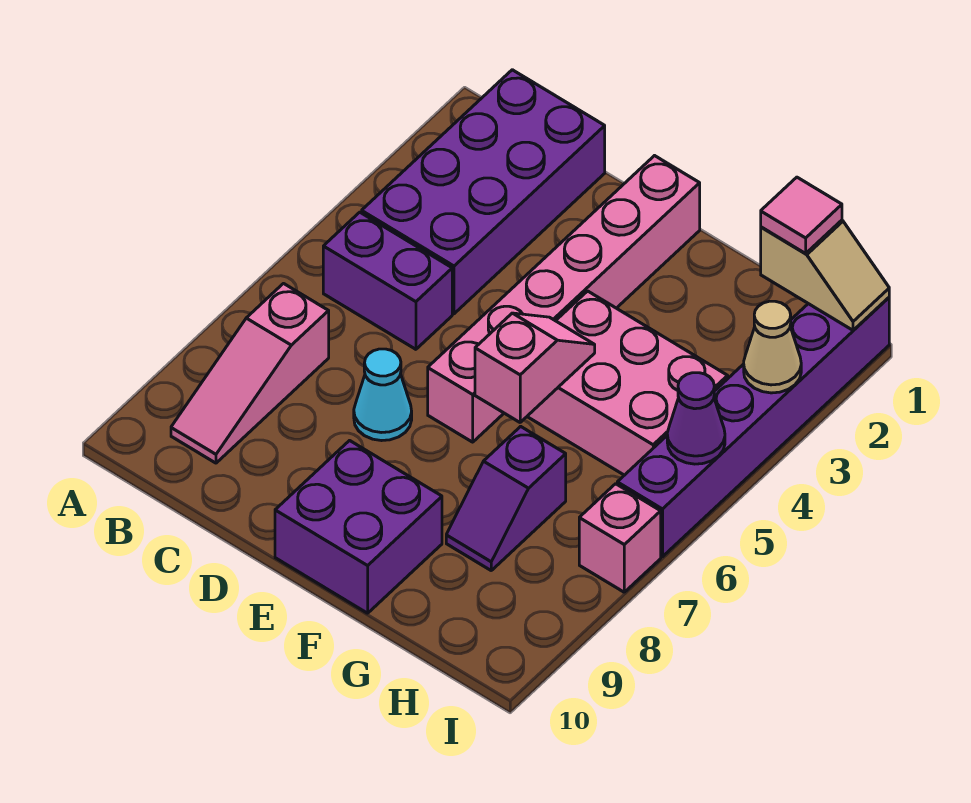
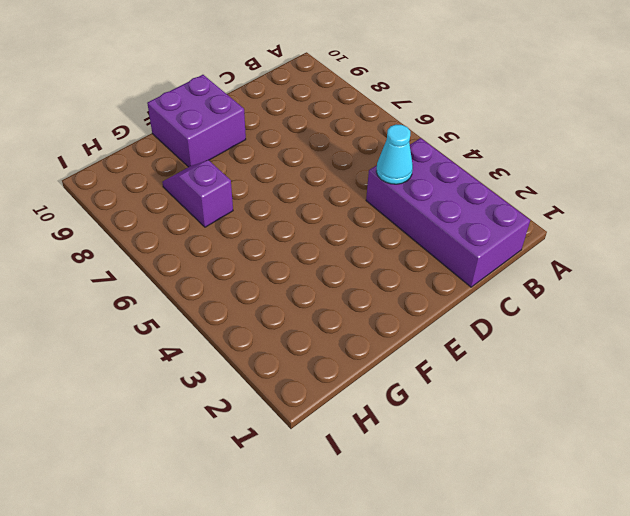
cyan cone C4 level 2 -> cyan cone D7 level 1
none -> purple brick B5:C5 level 1
none -> pink slope B7:B9 level 1 top 7
none -> pink brick E1:E6 level 1

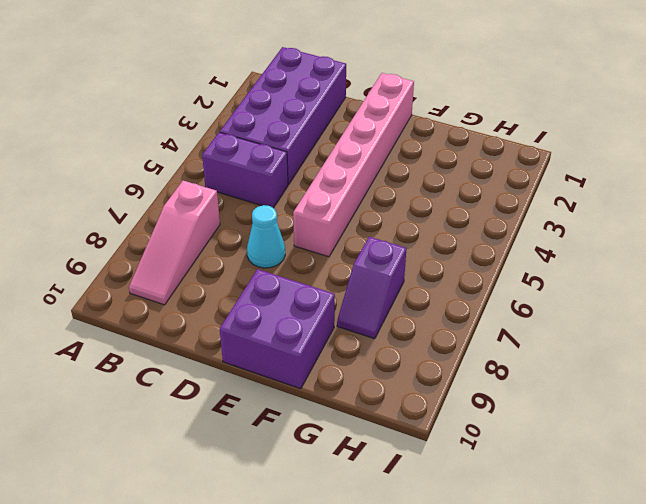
none -> pink brick F4:H5 level 1
none -> purple brick I1:I6 level 1
none -> pink brick I7 level 1

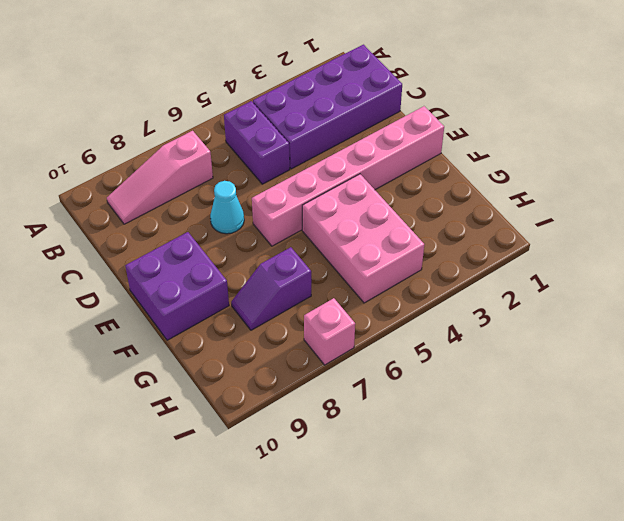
none -> purple brick I1:I6 level 1
none -> pink slope F5:F6 level 2 top 6
none -> tan slope H1:I1 level 2 top H

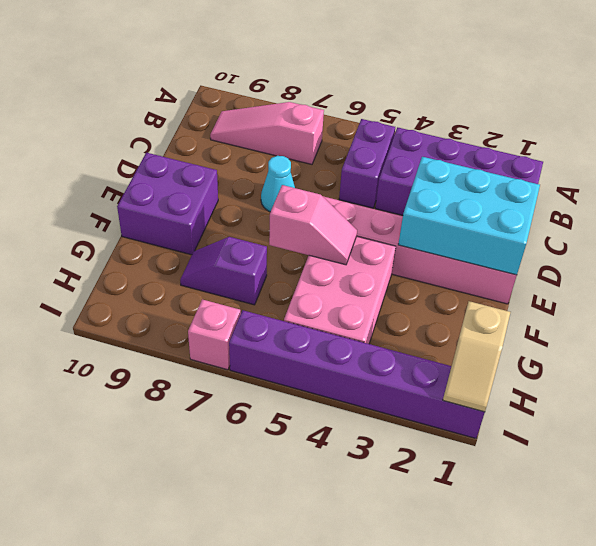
cyan brick D1:E3 level 2 -> none
none -> tan cone I3 level 2
none -> purple cone I5 level 2
none -> pink tile H1 level 3

